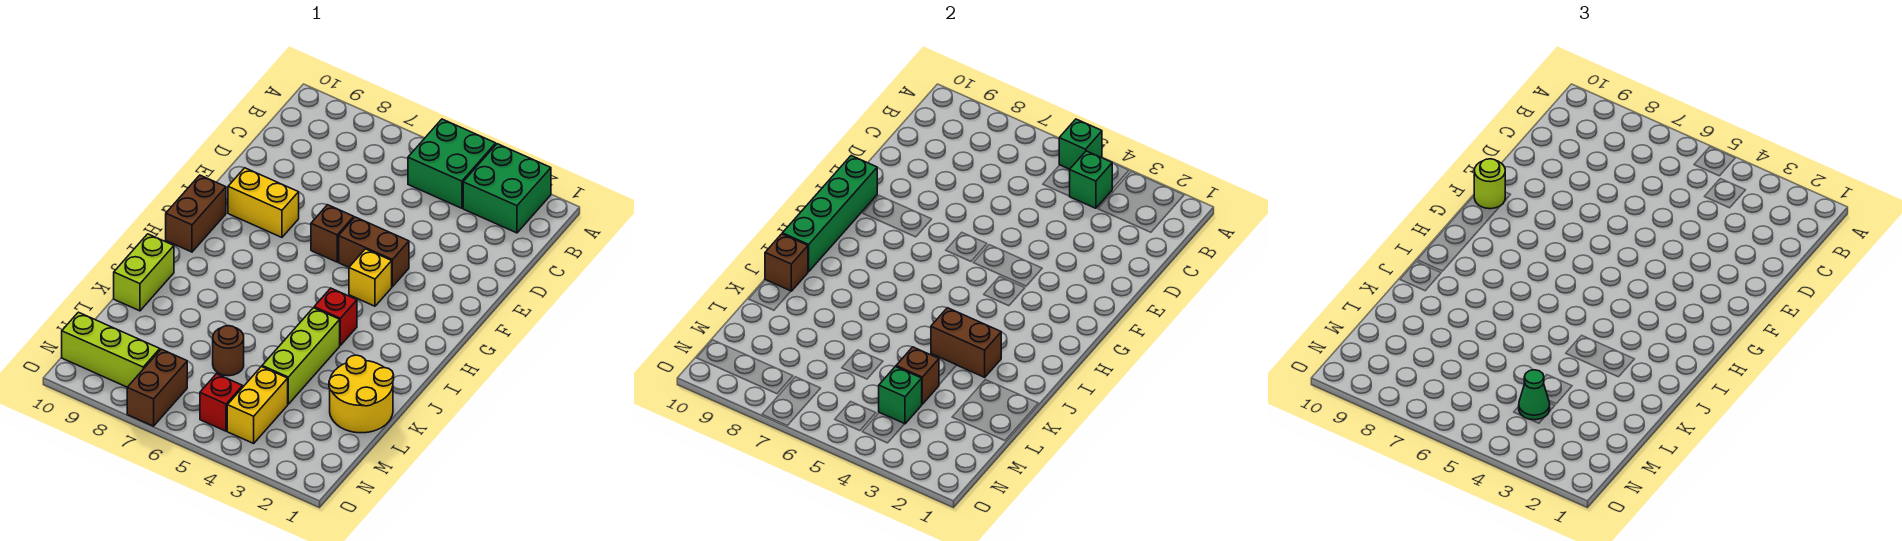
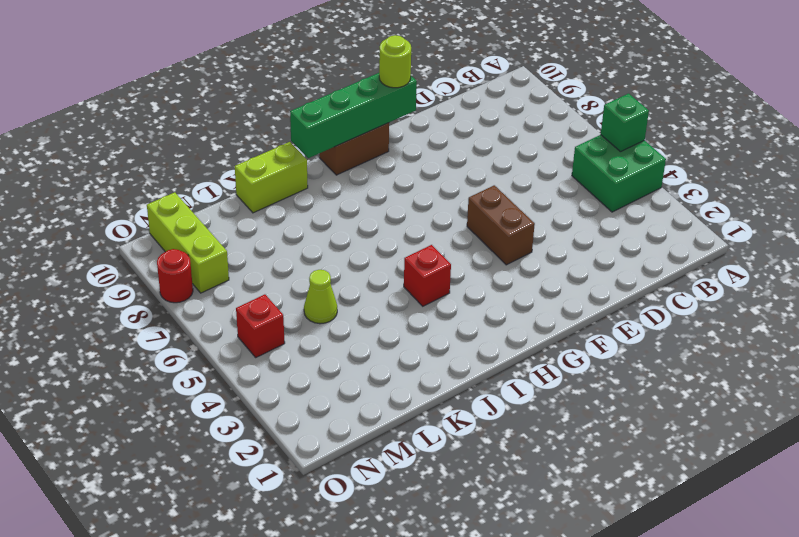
lime cone L5 level 1 -> none
red round brick O8 level 1 -> none
none -> green brick A2:B3 level 1
none -> brown brick F6 level 1
none -> yellow brick F8:F9 level 1

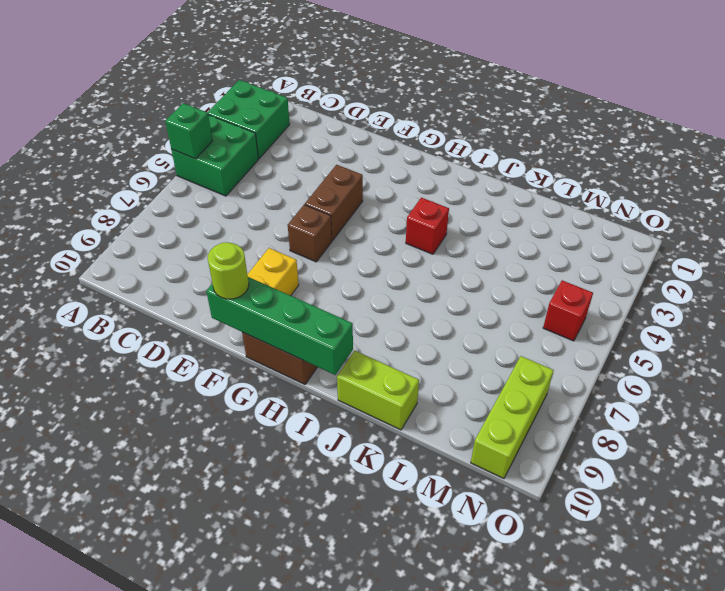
none -> yellow brick G4 level 1
none -> lime brick J4:L4 level 1
none -> yellow round brick K1:L2 level 1

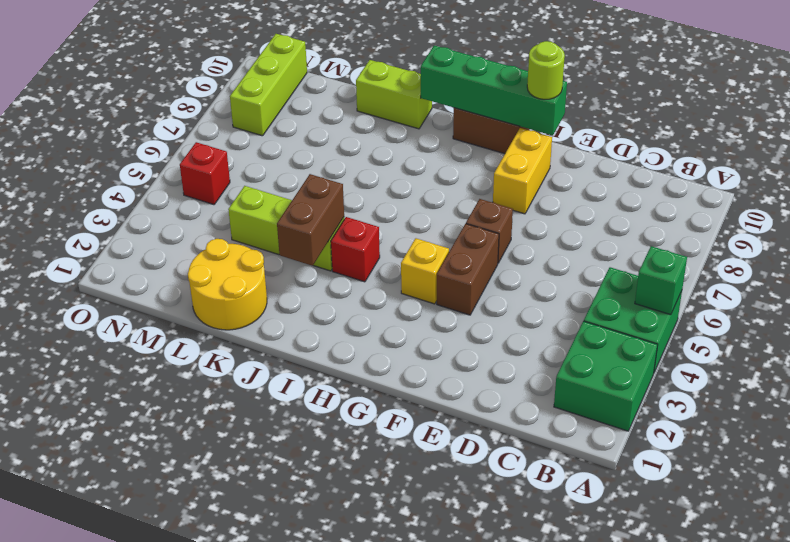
none -> brown round brick L6 level 1
none -> yellow brick M4:N4 level 1
none -> brown brick N7:O7 level 1

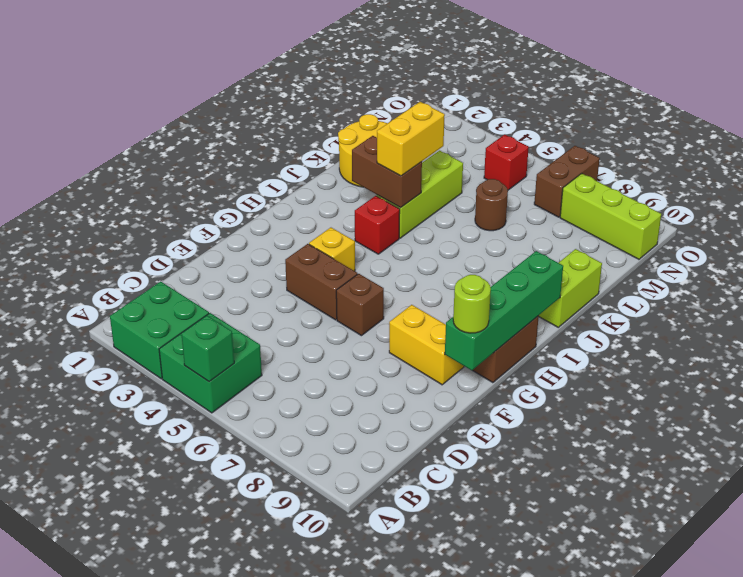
yellow brick J4:K4 level 3 -> yellow brick M4:N4 level 1
none -> green brick B4 level 2
none -> brown brick J10 level 2
none -> brown brick L4 level 2

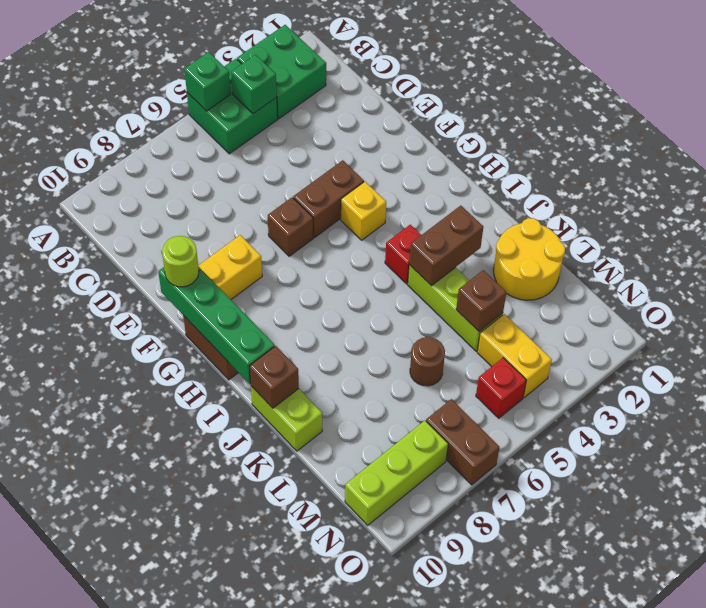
none -> green brick M4 level 2
none -> green cone M4 level 3

